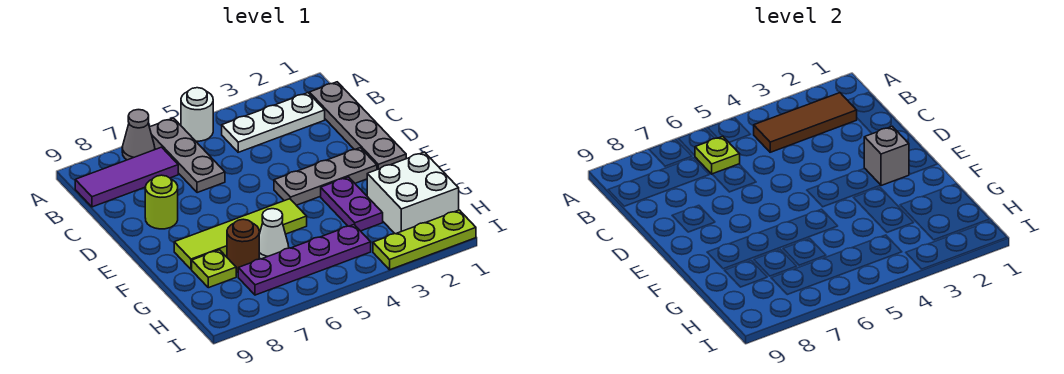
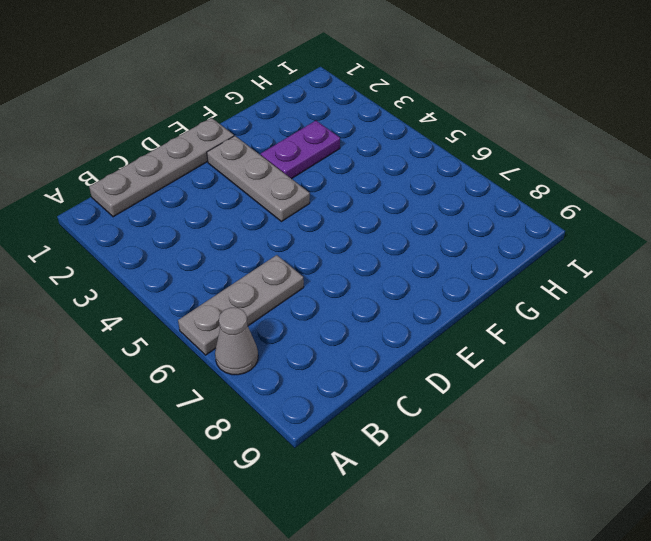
none -> white round brick A5 level 1
none -> white plate B2:B4 level 1
none -> purple tile B7:B9 level 1

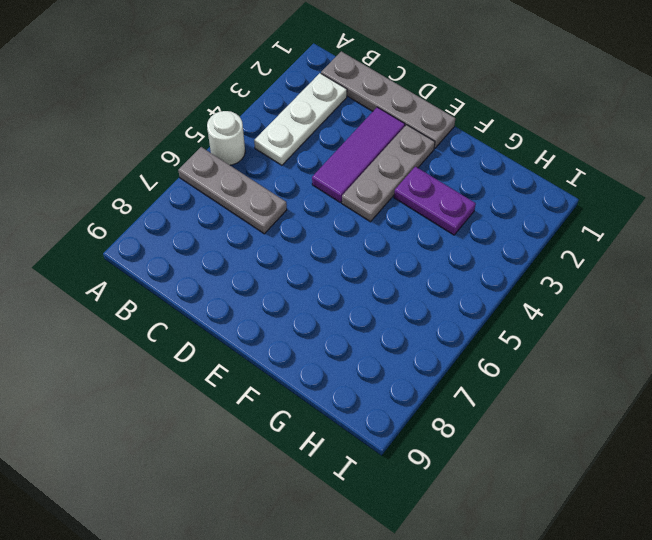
purple tile D2:D4 level 1 -> purple tile B7:B9 level 1
none -> grey cone A7 level 1
none -> lime round brick D8 level 1
none -> lime tile F5:F8 level 1

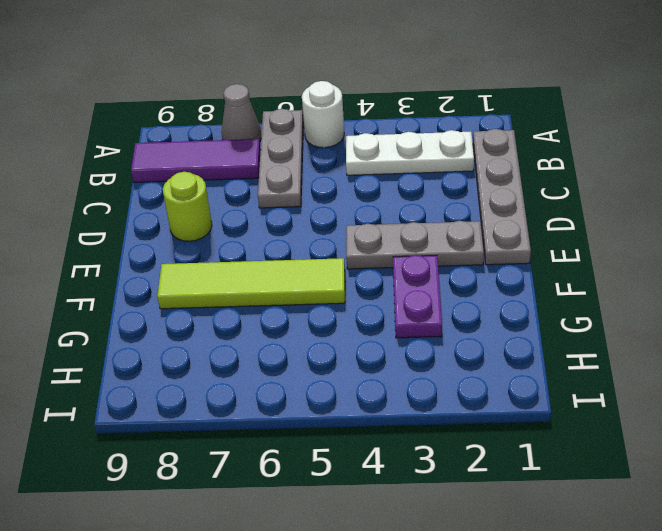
none -> white brick G1:H2 level 1
none -> white cone G6 level 1
none -> brown round brick G7 level 1

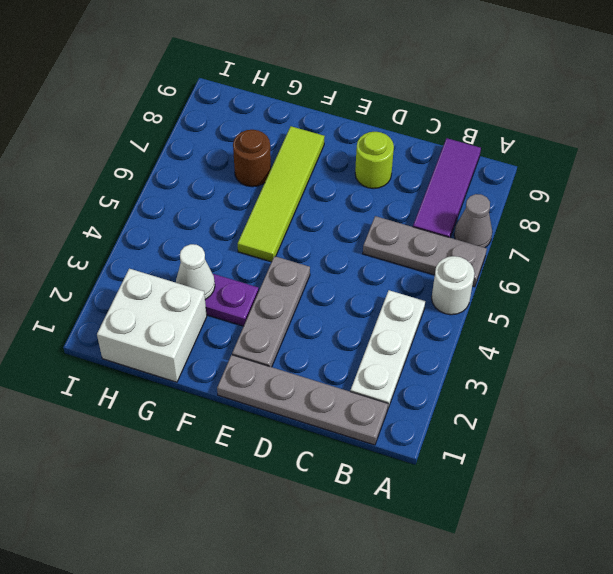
white cone G3 level 2 -> white cone G6 level 1
none -> lime plate G8 level 1
none -> purple plate H4:H7 level 1
none -> lime plate I1:I3 level 1

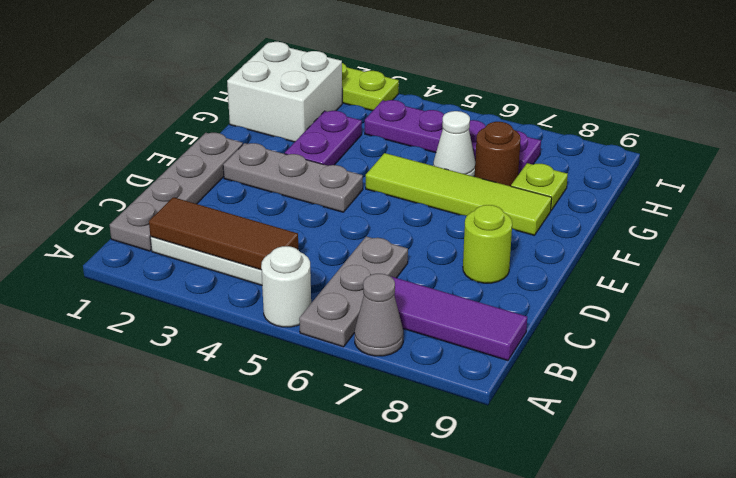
none -> lime plate B6 level 2
none -> grey brick E2 level 2

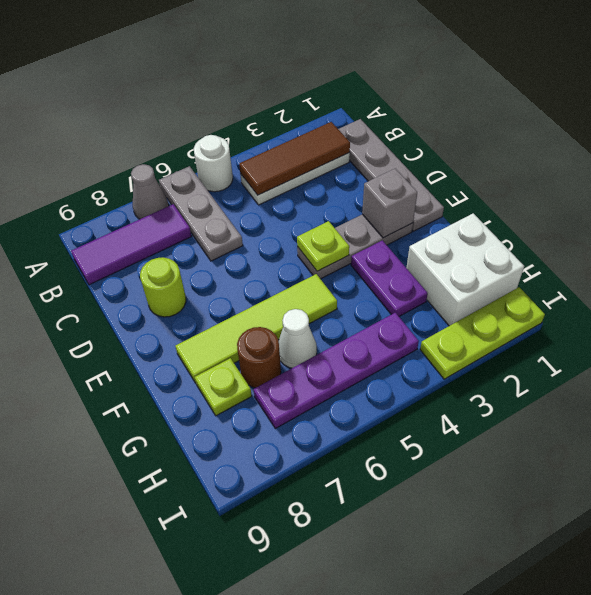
lime plate E4 level 2 -> lime plate B6 level 2

